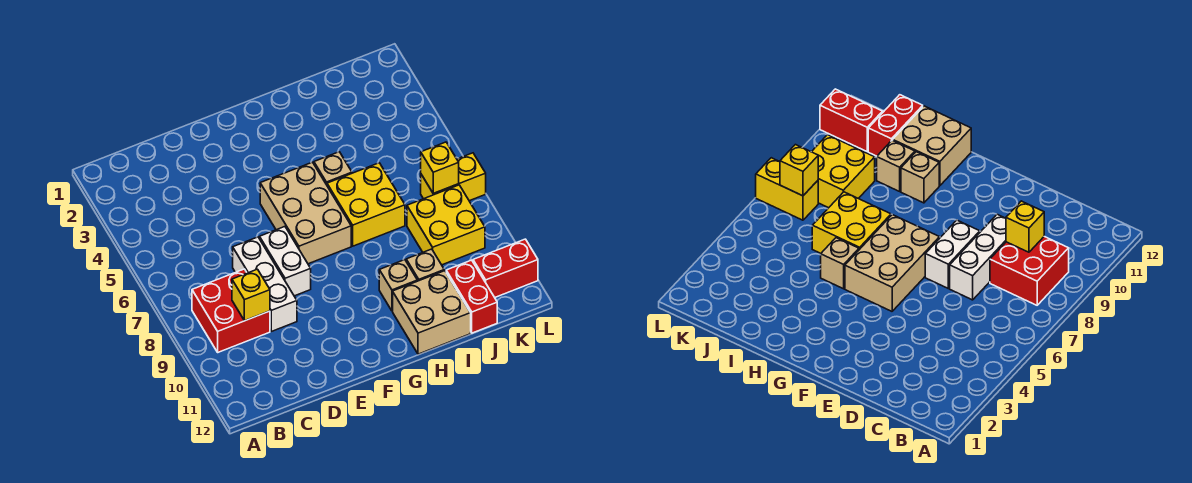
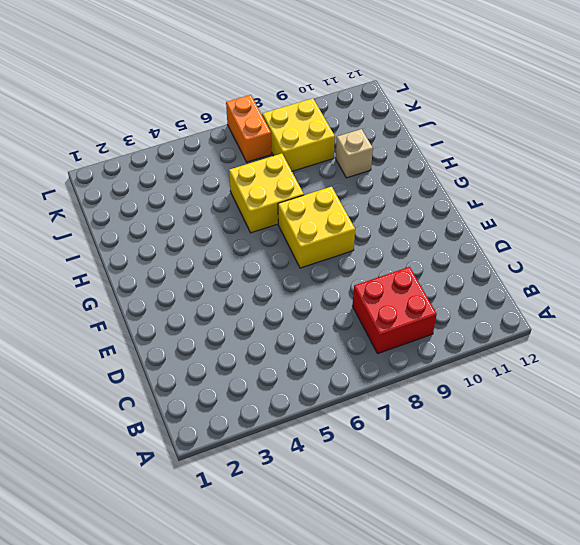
yellow brick F7:G8 level 1 -> tan brick F5:G7 level 1
orange brick K7:L7 level 1 -> yellow brick K7:L7 level 1
none -> white brick D7:D9 level 1
none -> white brick E7:E8 level 1
none -> tan brick H5 level 1

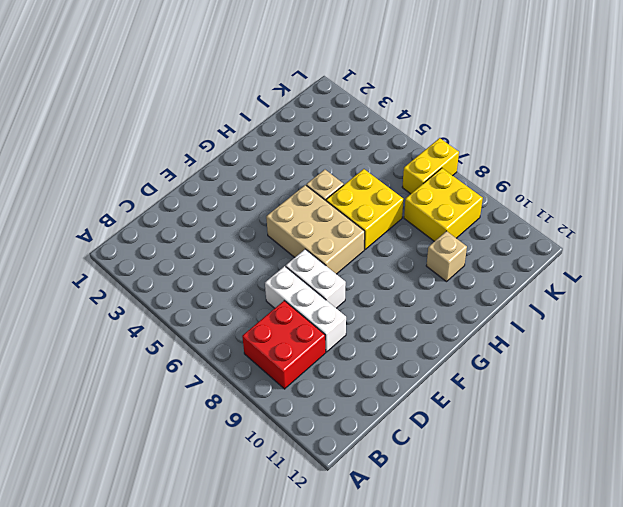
none -> tan brick H10 level 1
none -> tan brick H11:I12 level 1
none -> red brick J11:J12 level 1

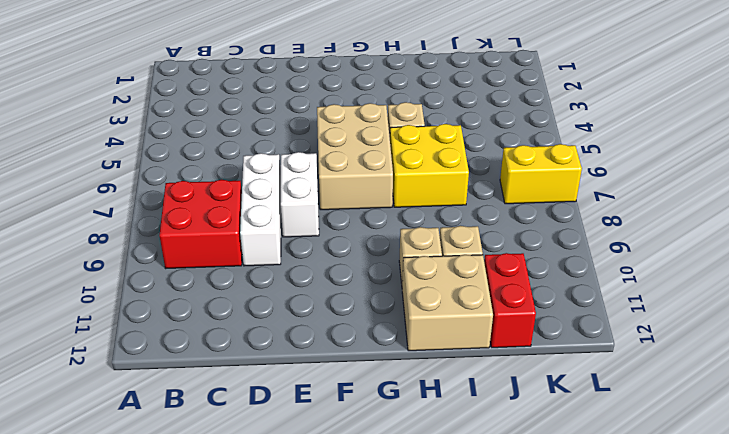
none -> yellow brick J8:K9 level 1
none -> red brick K11:L11 level 1
none -> yellow brick C9 level 2

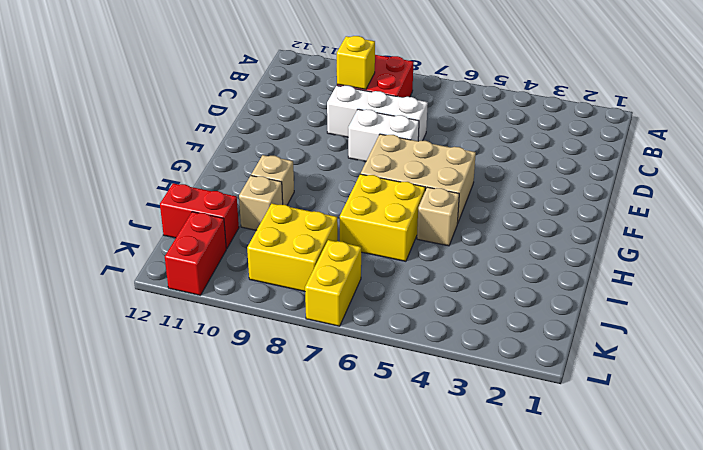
none -> tan brick H11:I12 level 1
none -> yellow brick K7 level 2

